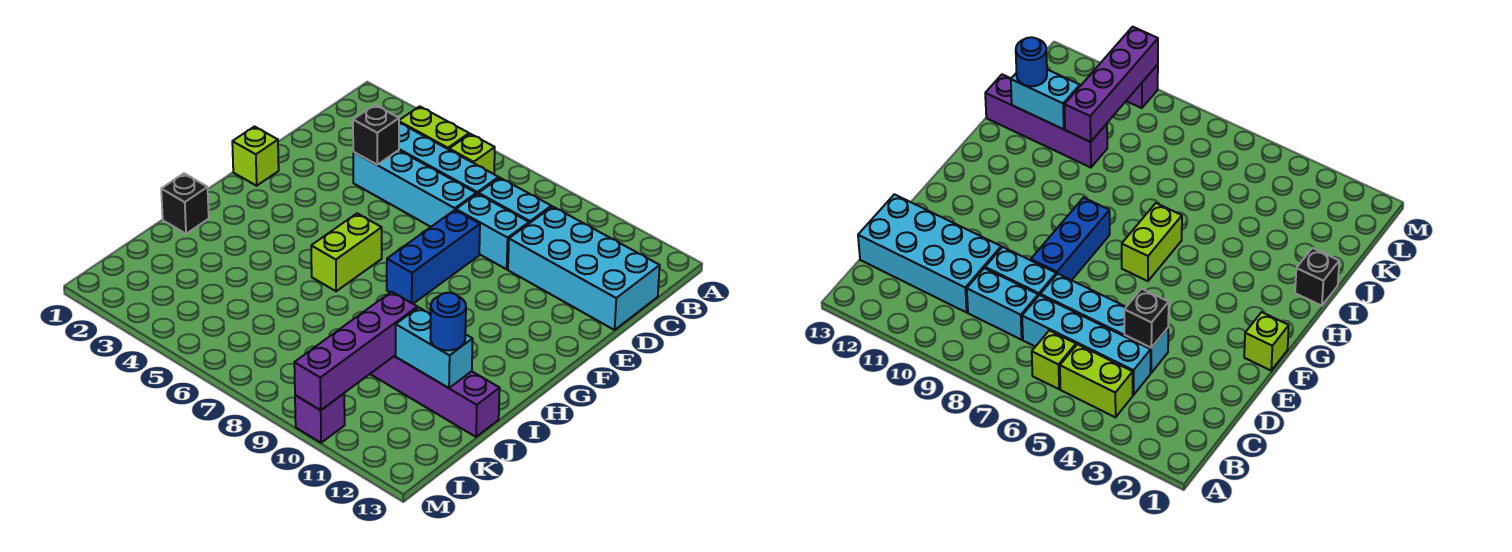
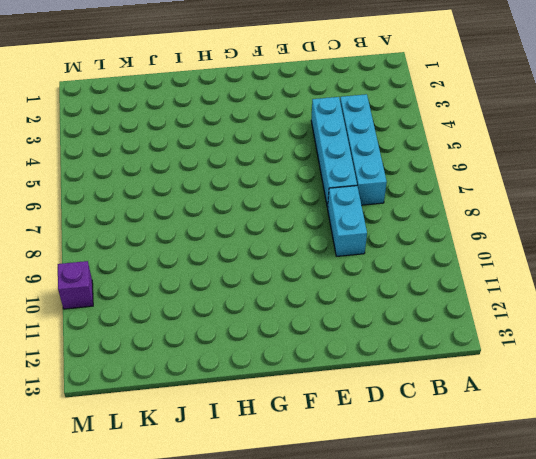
none -> lime brick B4:B5 level 1
none -> lime brick B6 level 1
none -> cyan brick C8:C9 level 1

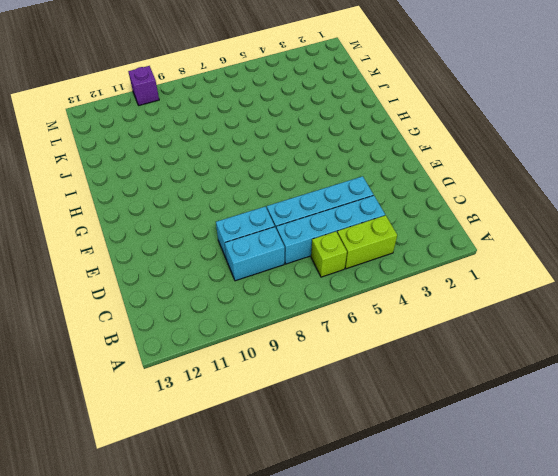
none -> cyan brick C10:D13 level 1
none -> blue brick E8:G8 level 1
none -> lime brick F1 level 1

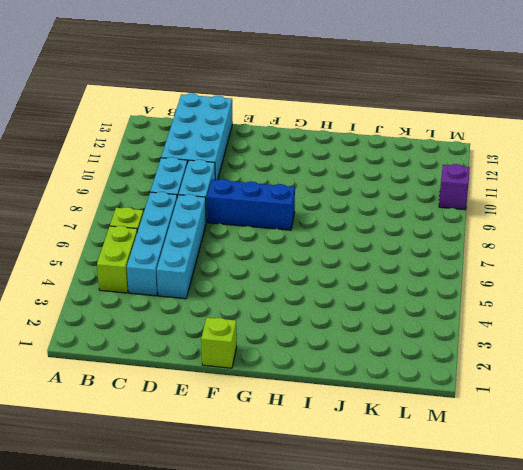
none -> lime brick G6:H6 level 1
none -> black brick I1 level 1
none -> purple brick J10:J13 level 1

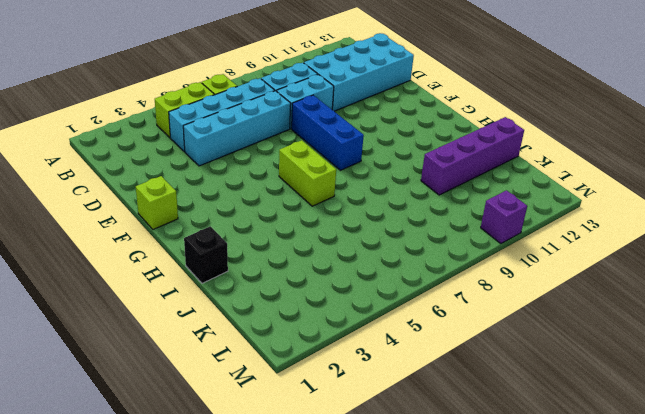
none -> black brick D4 level 2
none -> purple brick J10:M10 level 2
none -> cyan brick J11:J12 level 2

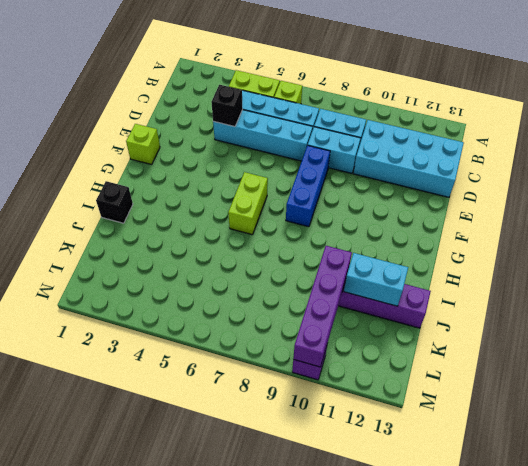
none -> blue round brick J12 level 3

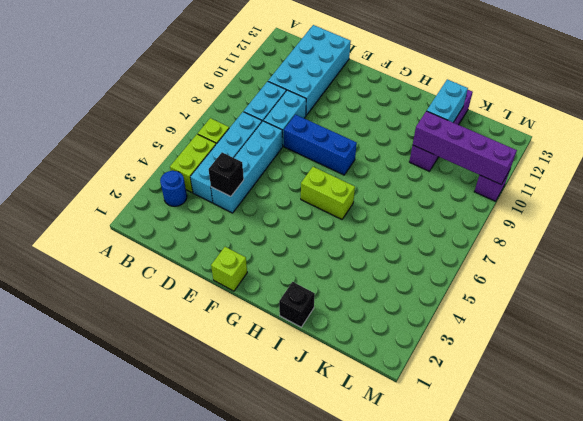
blue round brick B3 level 1 -> blue round brick J12 level 3

